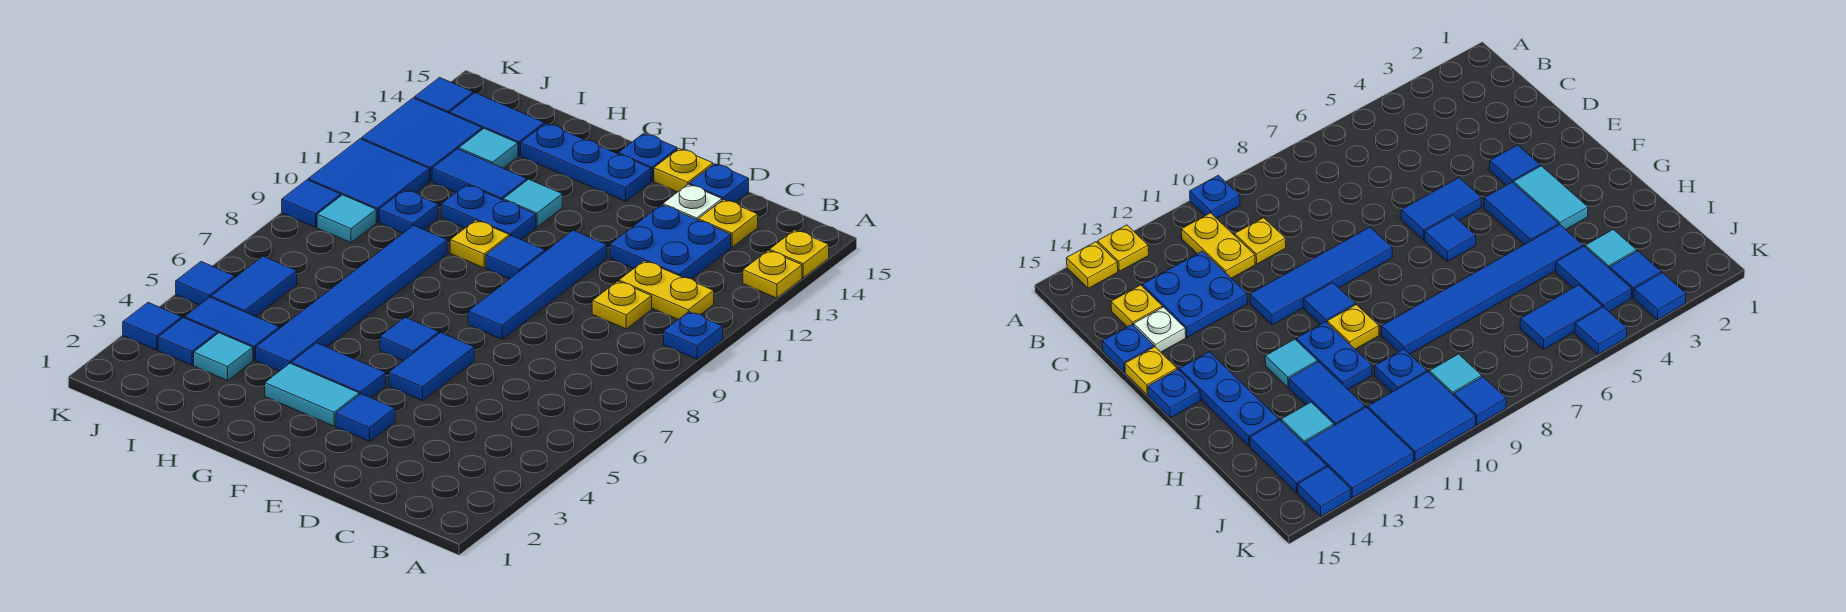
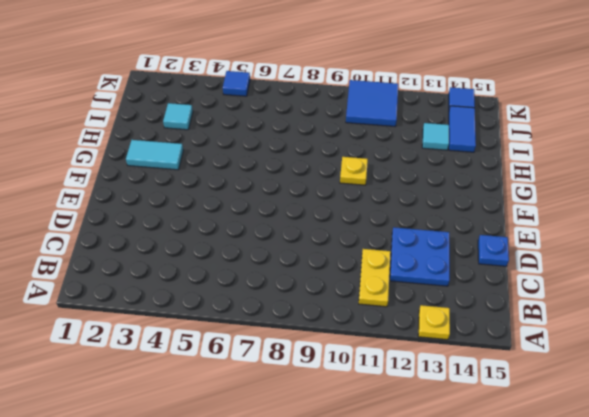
cyan tile G2:G3 level 1 -> cyan tile F3:G3 level 1
none -> blue plate A10 level 1
none -> yellow plate A14 level 1
none -> yellow plate C10 level 1
none -> yellow plate C14 level 1

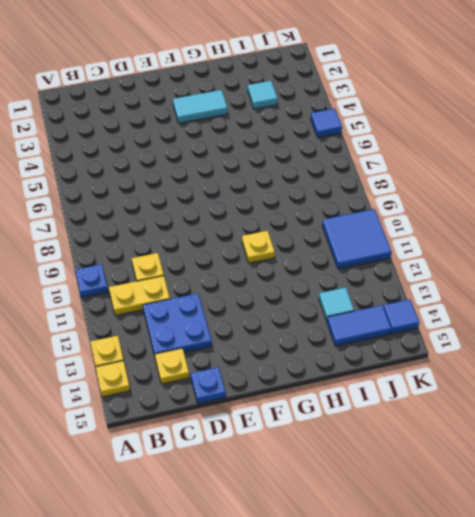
none -> white plate D14 level 1
none -> blue tile E3 level 1
none -> blue tile E5:E6 level 1
none -> blue tile E8:E11 level 1

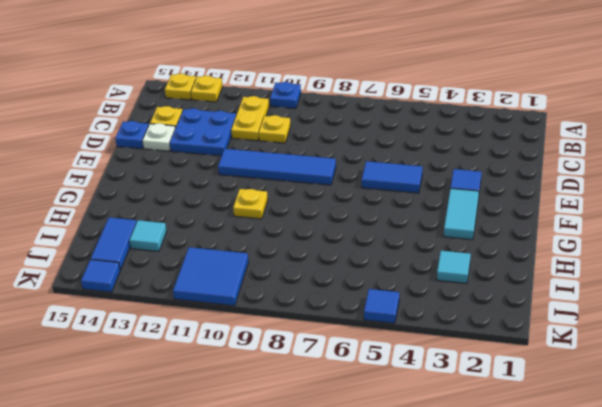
none -> yellow plate E15 level 1
none -> blue tile F4:G4 level 1
none -> blue tile F6 level 1
none -> blue tile F10 level 1

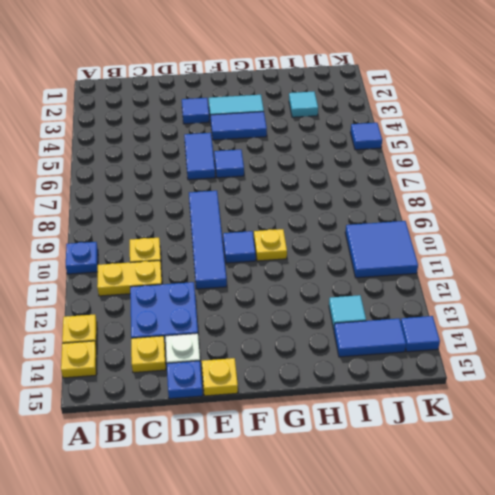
none -> blue plate F14:H14 level 1
none -> blue plate F15 level 1
none -> blue plate G11:H11 level 1
none -> cyan tile G12 level 1

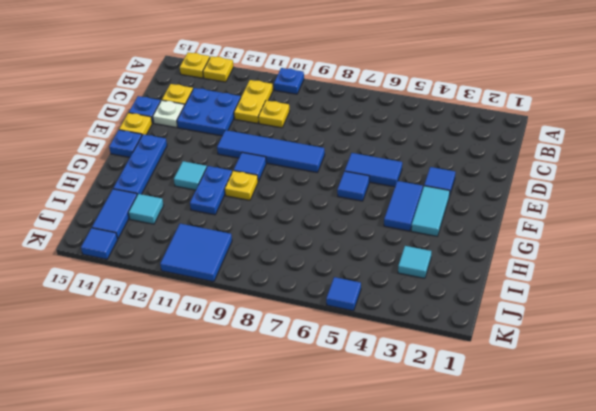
none -> blue tile H4:H9 level 1
none -> blue tile H12:I12 level 1
none -> blue tile I4:J4 level 1
none -> blue plate I10 level 1

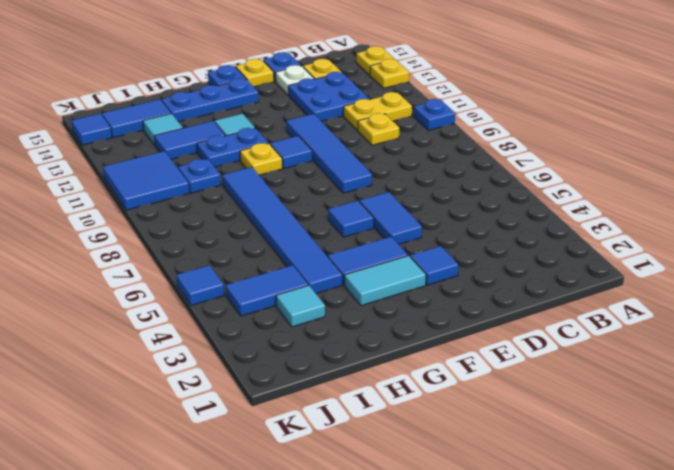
none -> blue tile J3 level 1
none -> blue tile J5:J6 level 1
none -> cyan tile J9 level 1
none -> blue tile J12:K13 level 1

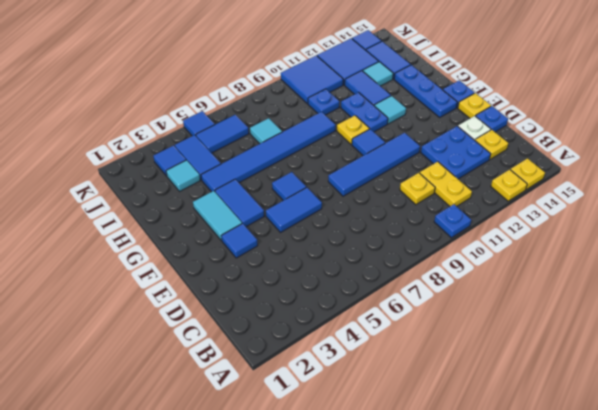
cyan tile I7 level 1 -> cyan tile J9 level 1
none -> blue tile K3 level 1
none -> blue tile K9 level 1

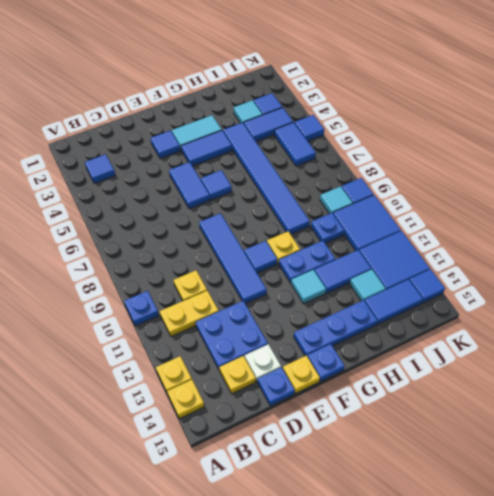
blue tile B3 level 1 -> blue tile K3 level 1

